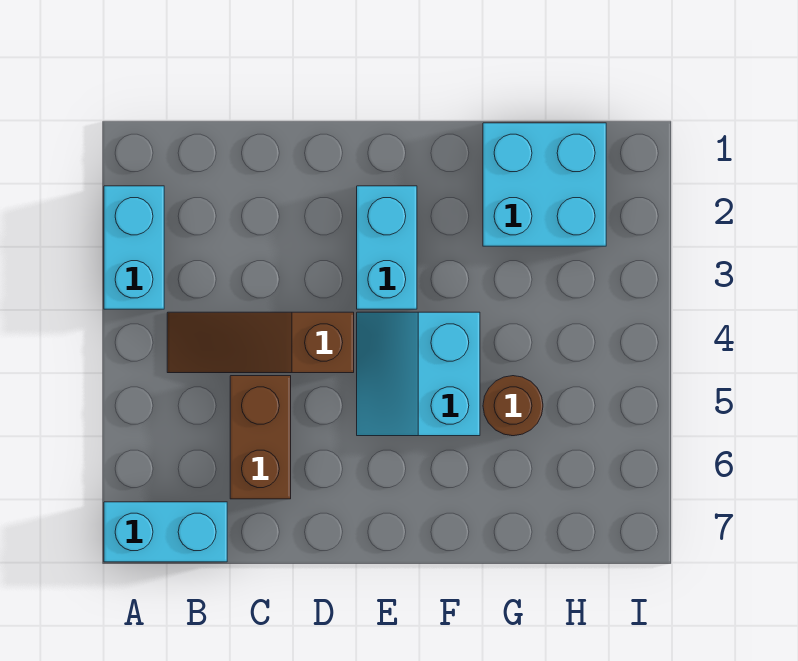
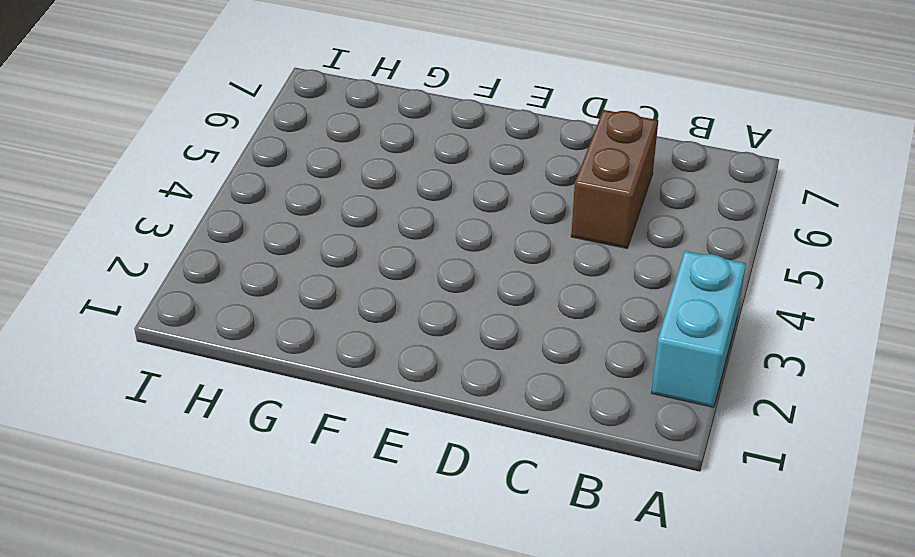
none -> cyan brick A7:B7 level 1
none -> brown slope B4:D4 level 1 top D

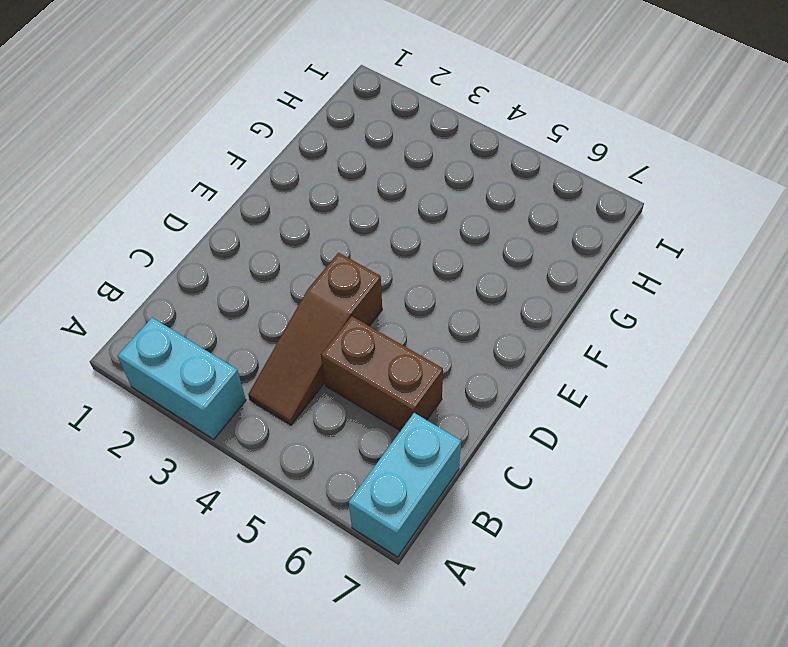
none -> cyan brick E2:E3 level 1
none -> cyan slope E4:F5 level 1 top F

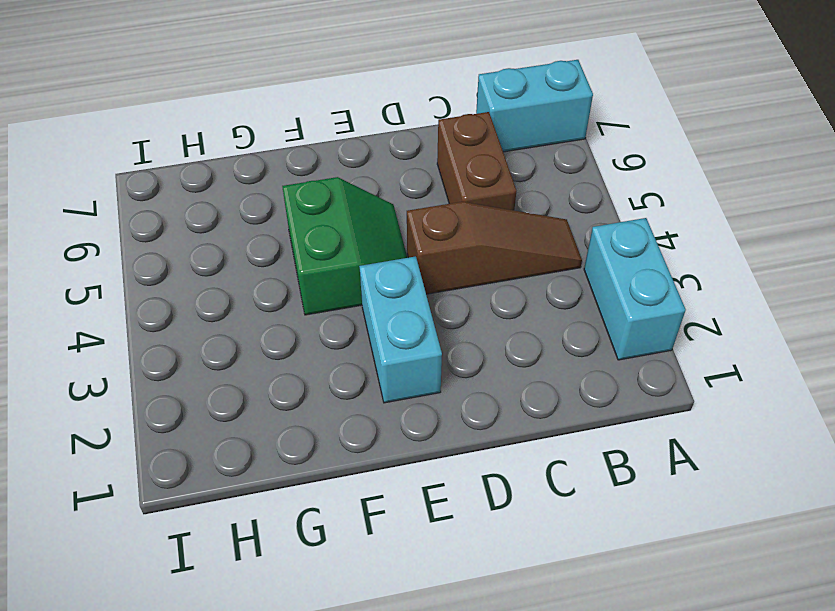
green slope E4:F5 level 1 top F -> cyan slope E4:F5 level 1 top F
none -> cyan brick G1:H2 level 1
none -> brown round brick G5 level 1

